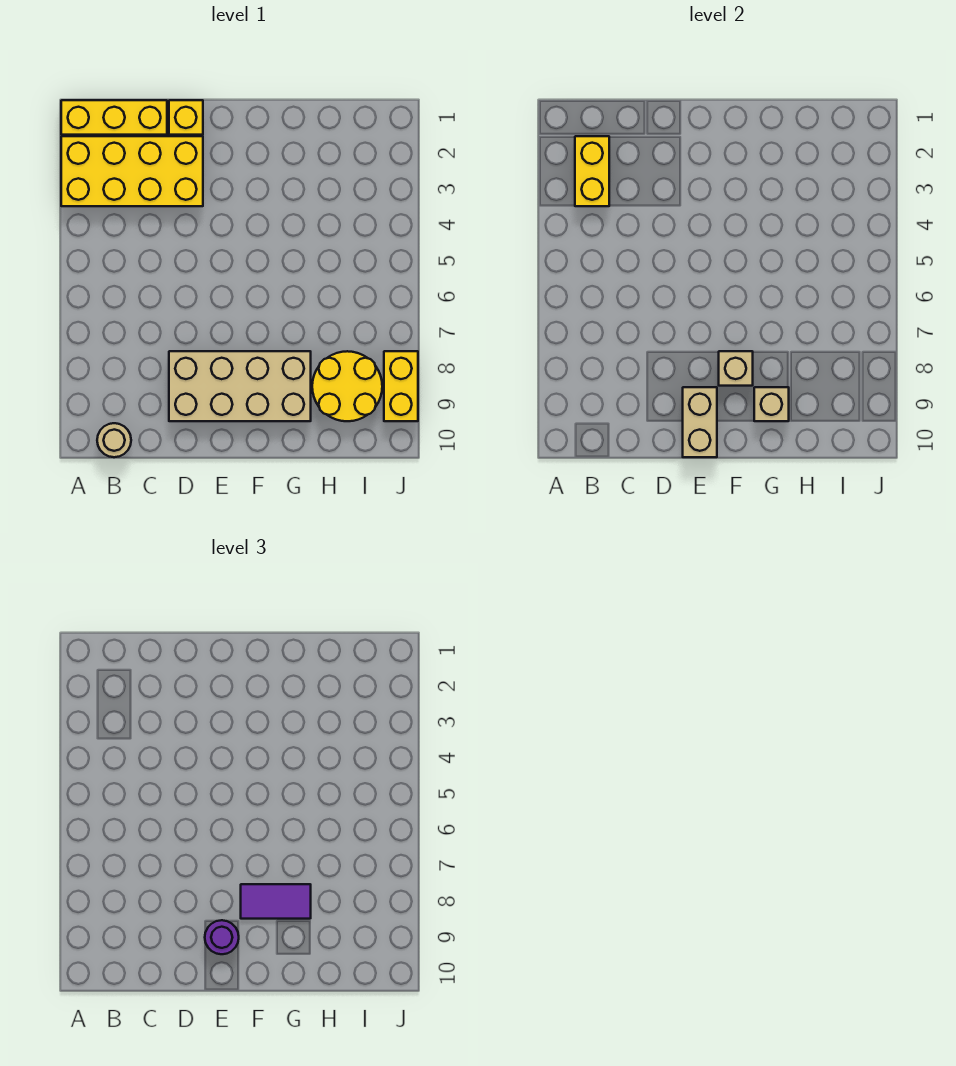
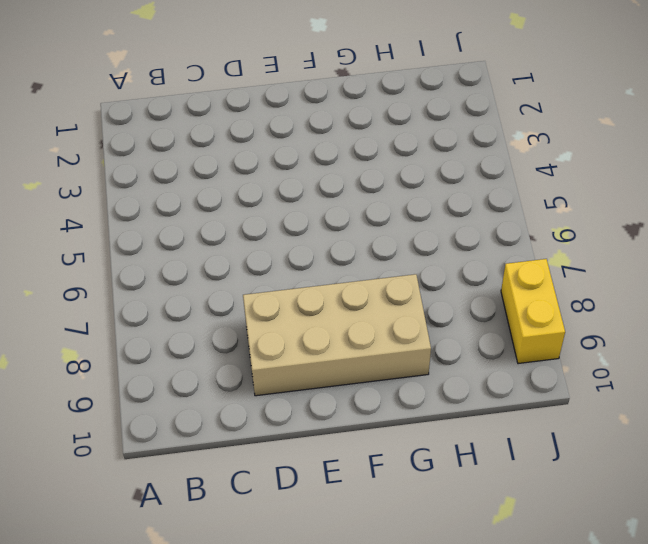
none -> yellow brick A1:C1 level 1
none -> yellow brick A2:D3 level 1
none -> tan round brick B10 level 1

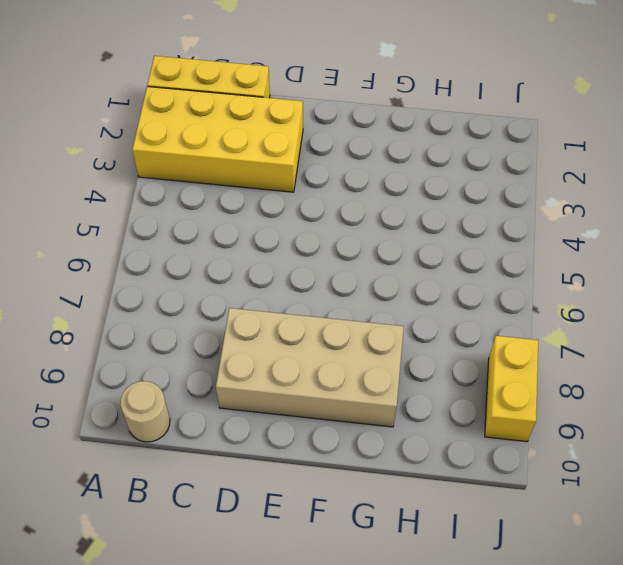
none -> yellow brick D1 level 1
none -> yellow round brick H8:I9 level 1
none -> yellow brick B2:B3 level 2

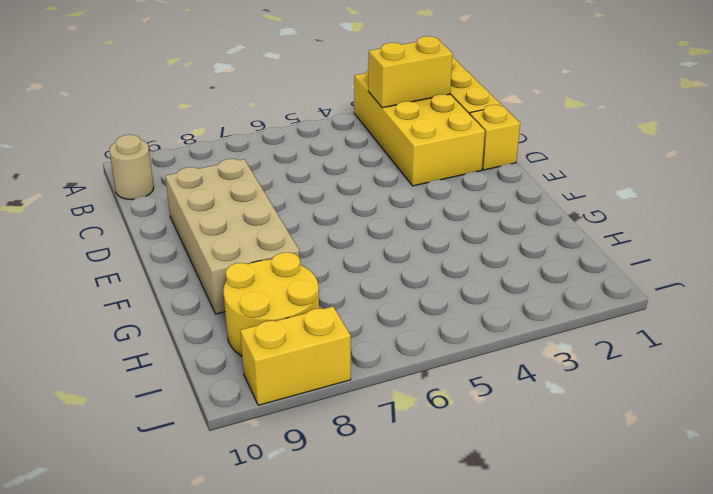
none -> tan brick E9:E10 level 2
none -> tan brick F8 level 2
none -> tan brick G9 level 2

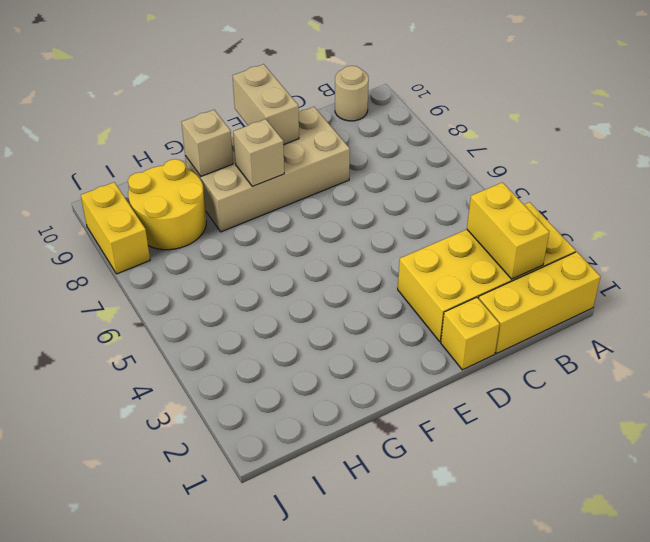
none -> purple round brick E9 level 3
none -> purple tile F8:G8 level 3

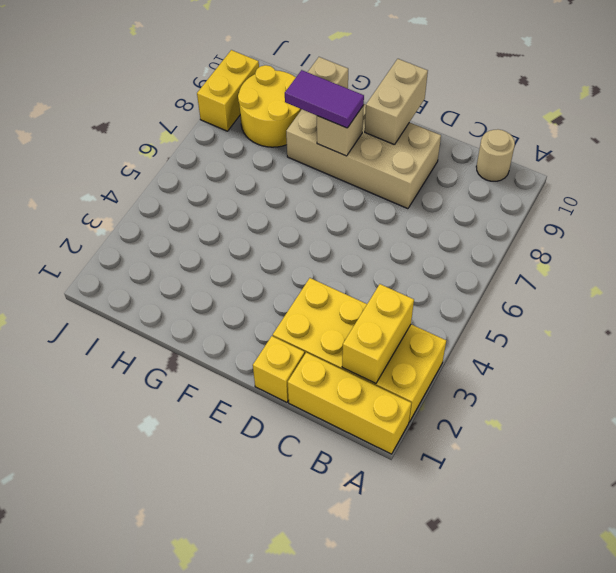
none -> purple round brick E9 level 3

